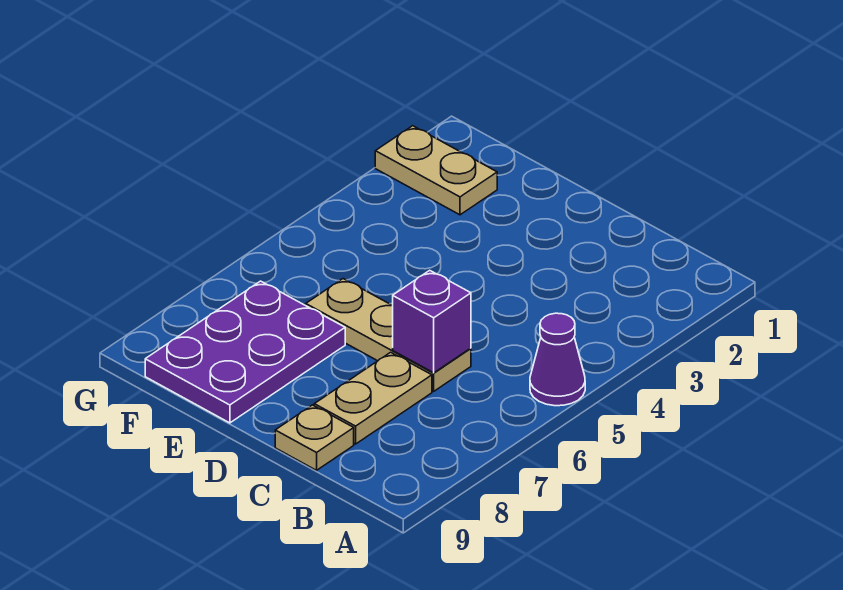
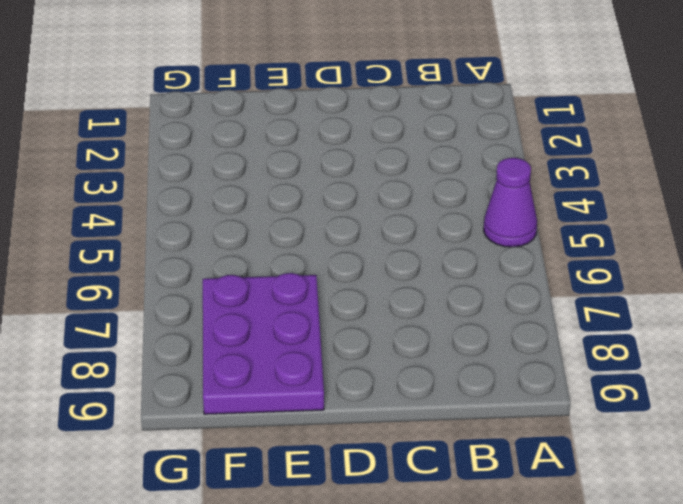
none -> tan plate C6:E6 level 1
none -> tan plate C7:C8 level 1

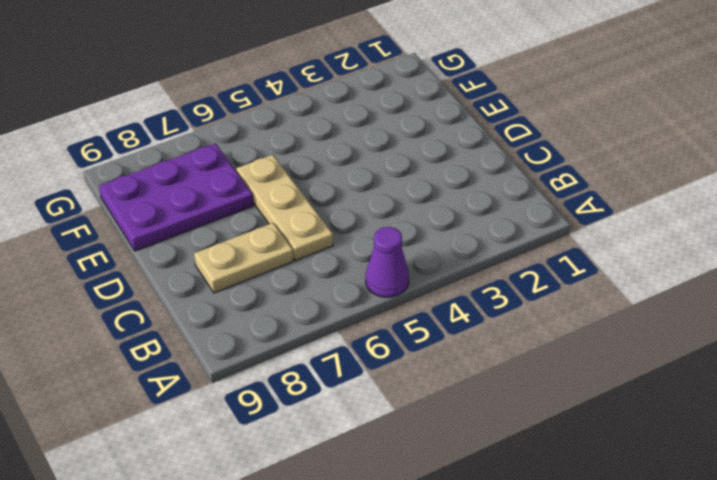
none -> tan plate C9 level 1
none -> tan plate F2:G2 level 1

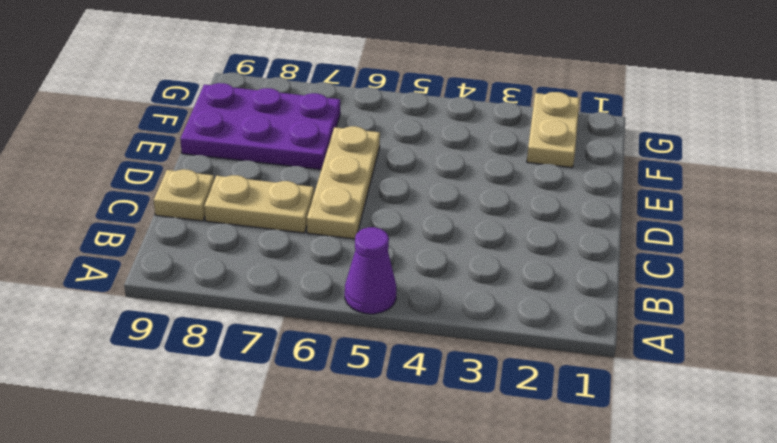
none -> purple brick C6 level 2

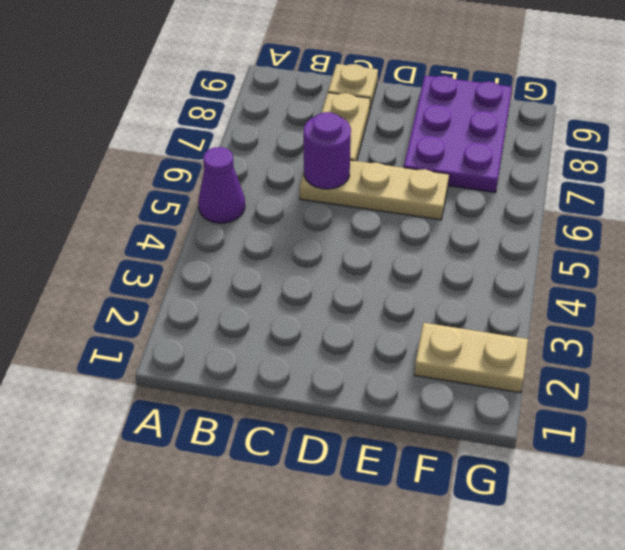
purple round brick C6 level 2 -> purple brick C6 level 2

